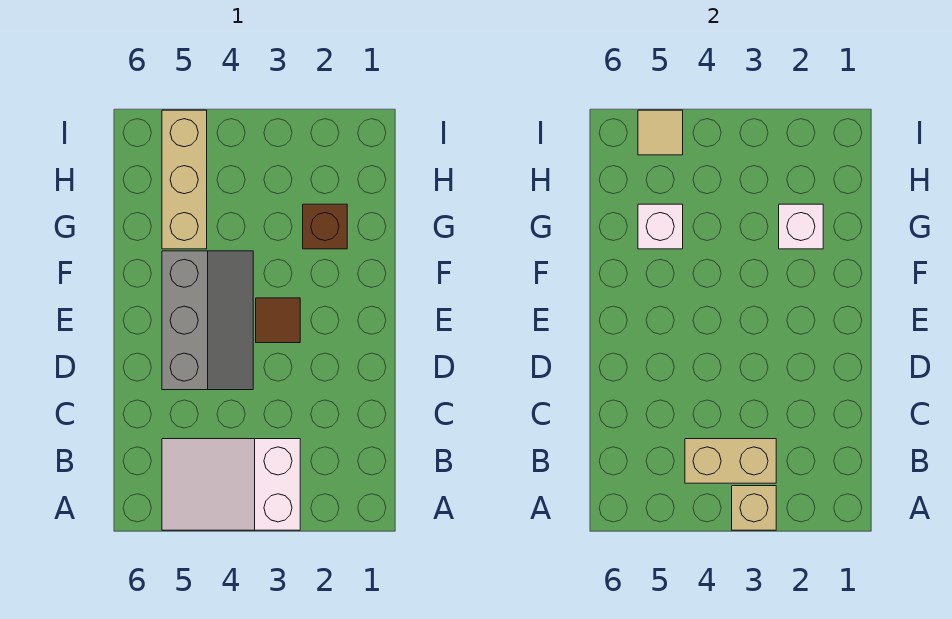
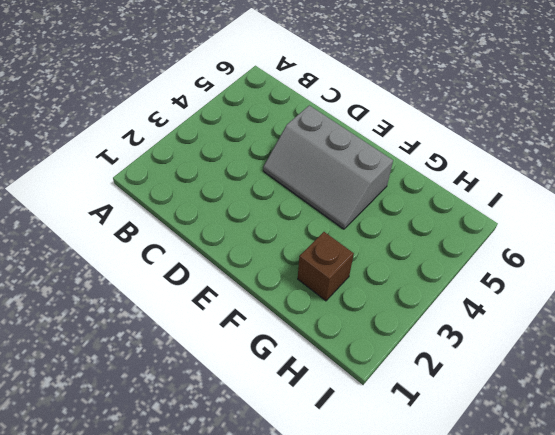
none -> white slope A3:B5 level 1 top 3
none -> brown tile E3 level 1

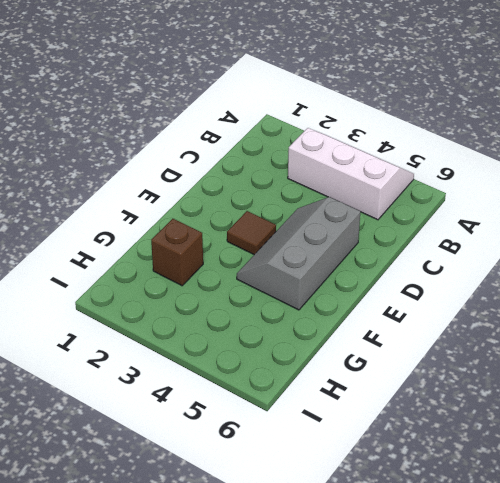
white slope A3:B5 level 1 top B -> white slope A3:B5 level 1 top 3
none -> tan brick G5:I5 level 1
none -> tan brick A3 level 2

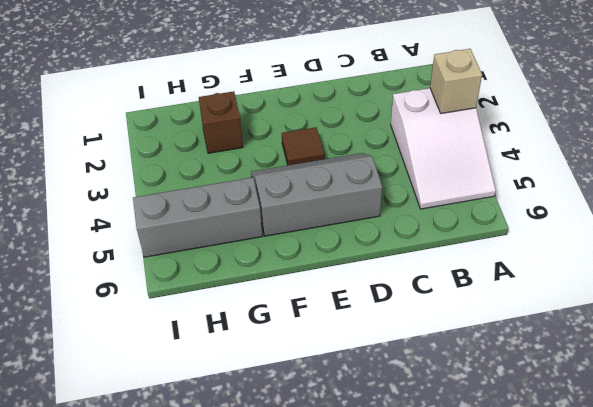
grey brick G5:I5 level 1 -> tan brick G5:I5 level 1
none -> tan brick B3:B4 level 2
none -> white brick G2 level 2

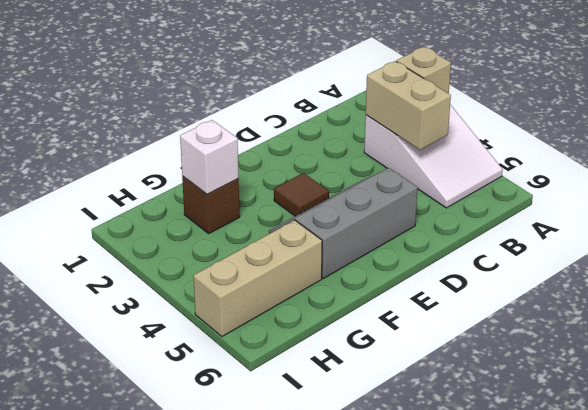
none -> white brick G5 level 2
none -> tan tile I5 level 2

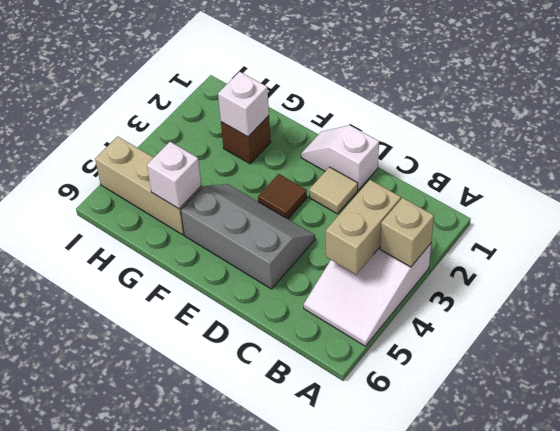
white slope D1:E1 level 1 top D -> none
tan tile D2 level 1 -> tan tile I5 level 2

